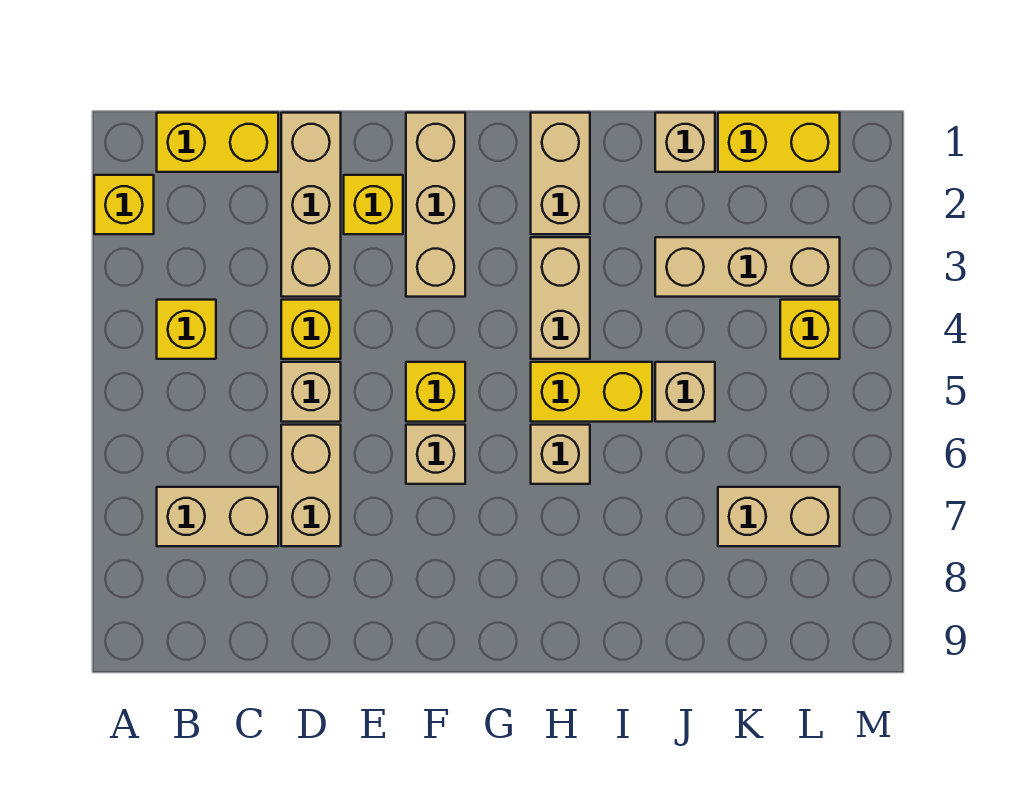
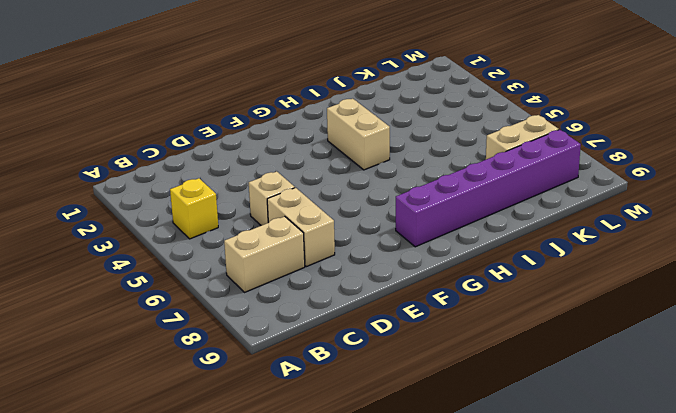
purple brick G8:L8 level 1 -> none
none -> yellow brick A2 level 1
none -> yellow brick B1:C1 level 1
none -> tan brick D1:D3 level 1

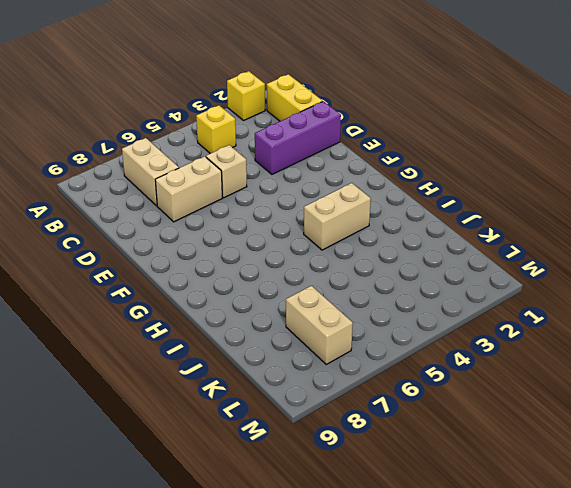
purple brick D1:D3 level 1 -> tan brick D1:D3 level 1
none -> yellow brick D4 level 1
none -> yellow brick E2 level 1
none -> tan brick F1:F3 level 1

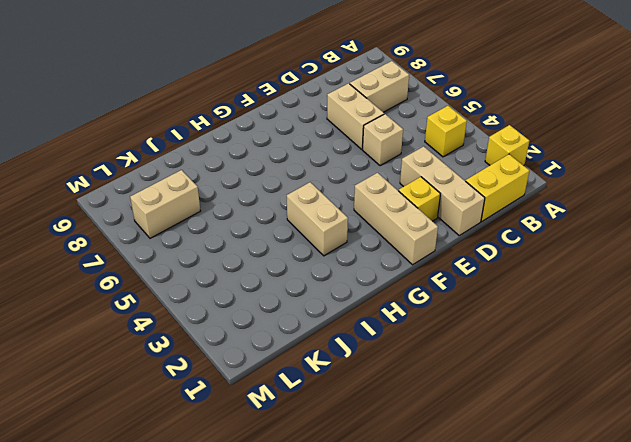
none -> yellow brick D4 level 1
none -> yellow brick F5 level 1
none -> tan brick F6 level 1

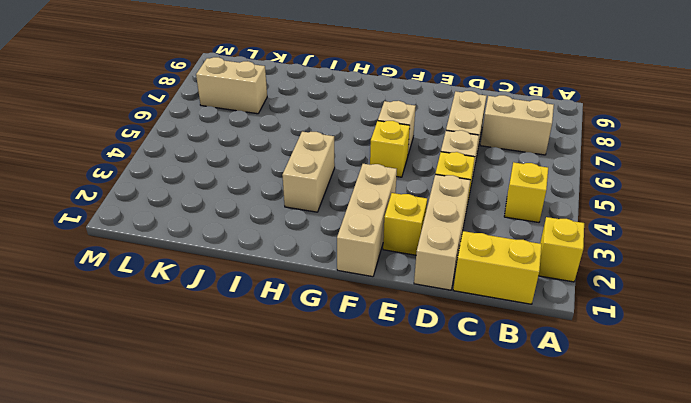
none -> tan brick H1:H2 level 1
none -> yellow brick H5:I5 level 1
none -> tan brick H6 level 1

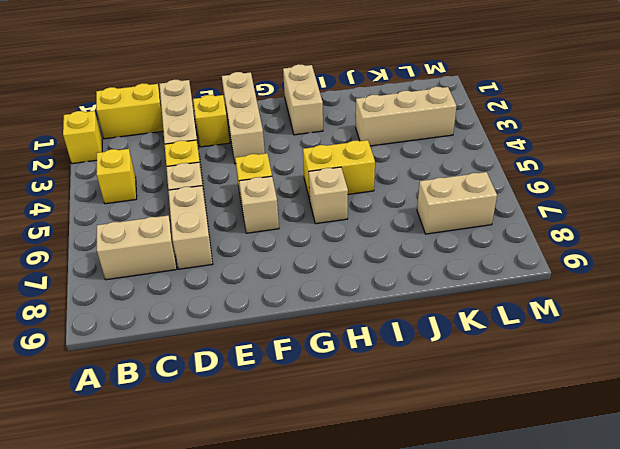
none -> tan brick H3:H4 level 1
none -> tan brick J1 level 1
none -> tan brick J5 level 1

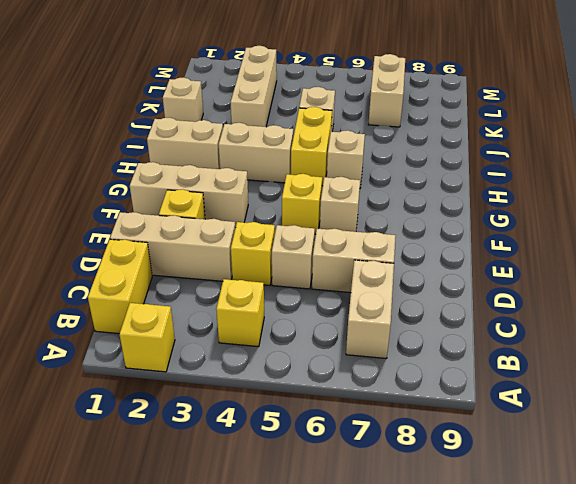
none -> yellow brick K1:L1 level 1
none -> yellow brick L4 level 1

